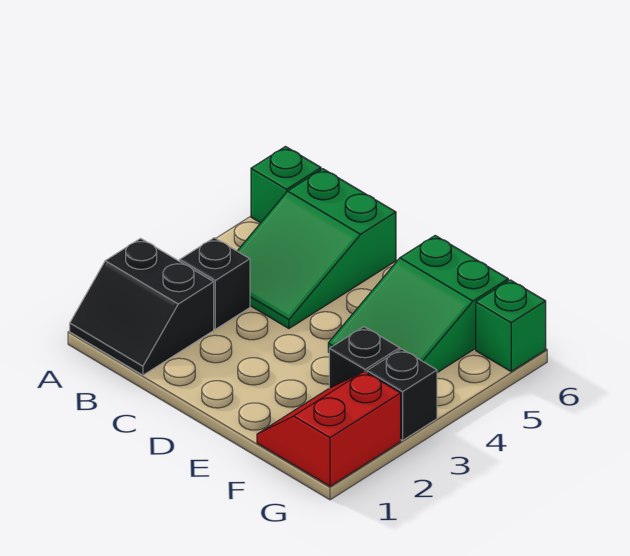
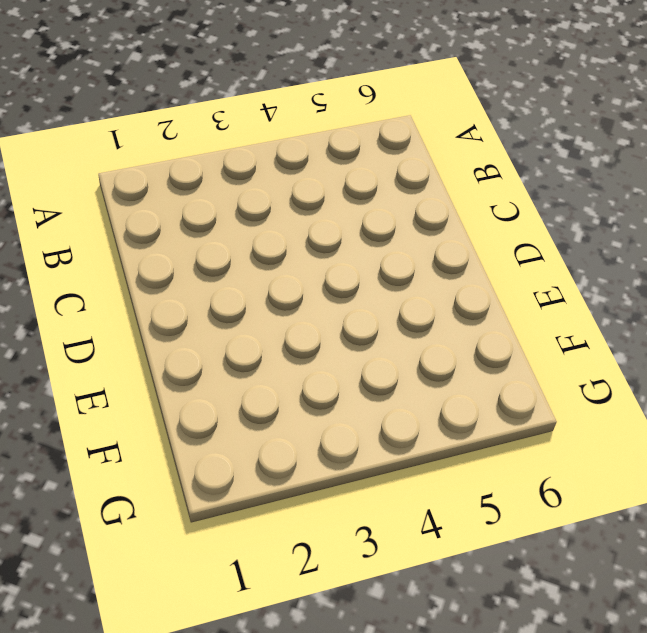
none -> black slope A1:B2 level 1 top 2
none -> green brick A6 level 1

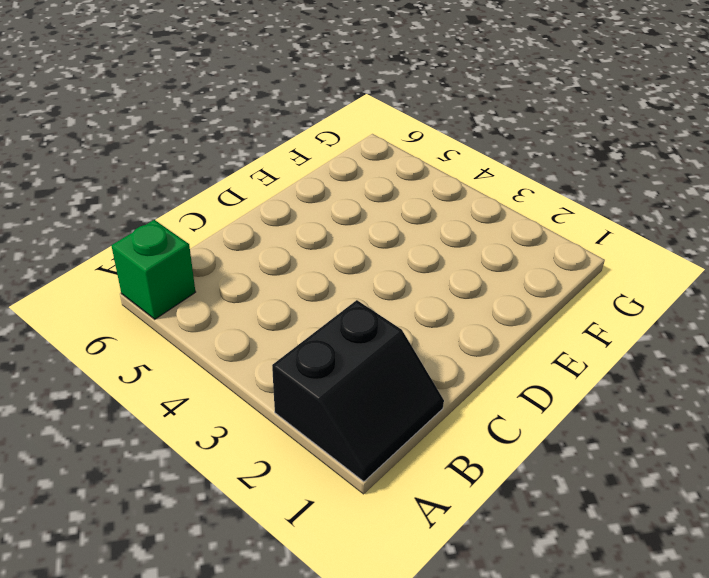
none -> black brick B3 level 1
none -> green slope B4:C6 level 1 top 6

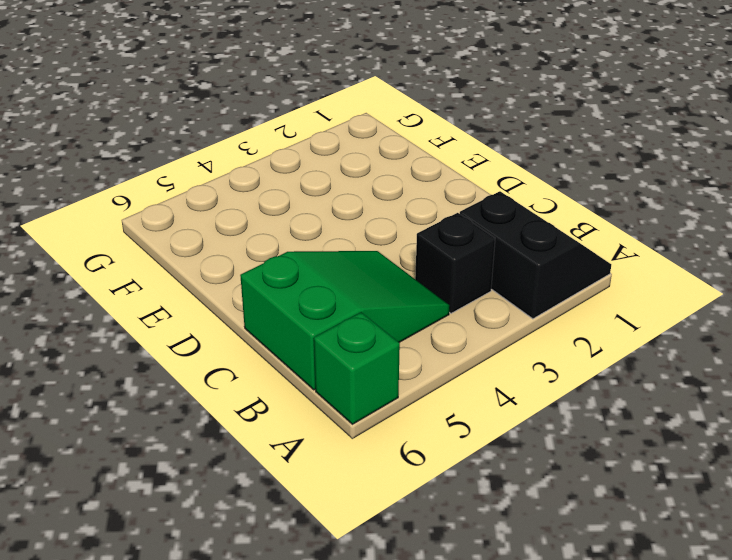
none -> green slope E4:F6 level 1 top 6
none -> red slope F1:G2 level 1 top G

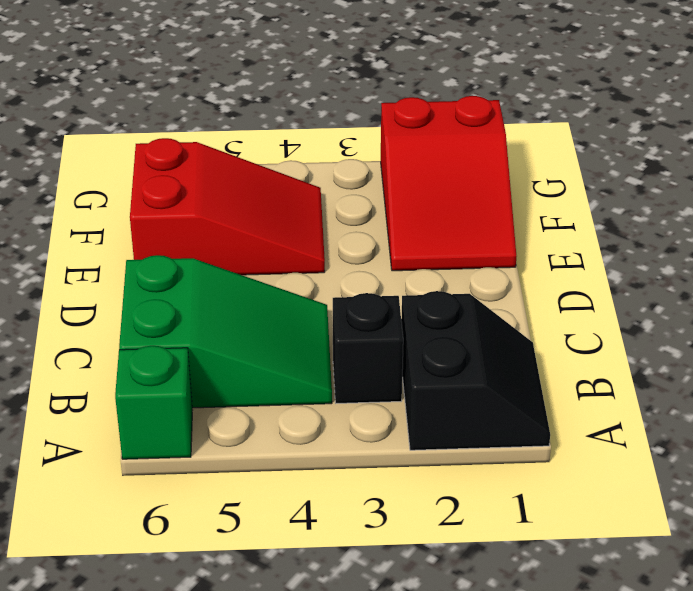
red slope E1:G2 level 1 top G -> red slope F1:G2 level 1 top G
red slope E4:F6 level 1 top 6 -> green slope E4:F6 level 1 top 6
none -> black brick F3 level 1
none -> black brick G3 level 1

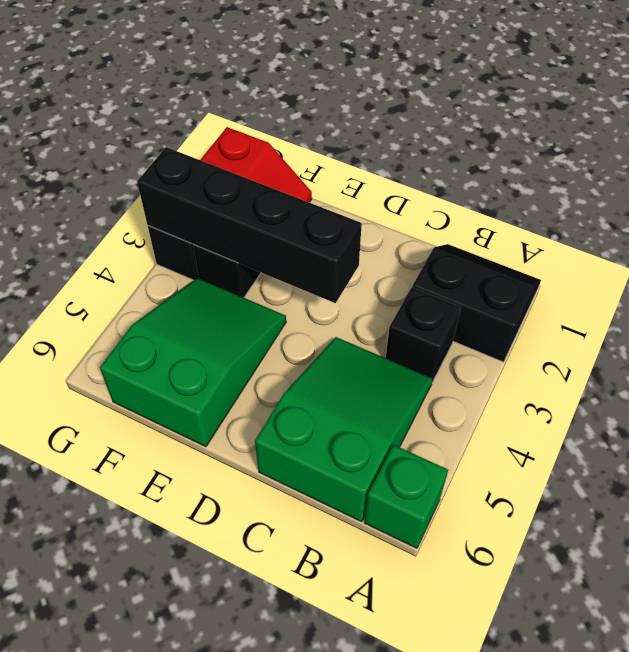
black brick D3:G3 level 2 -> none
none -> green brick G6 level 1

